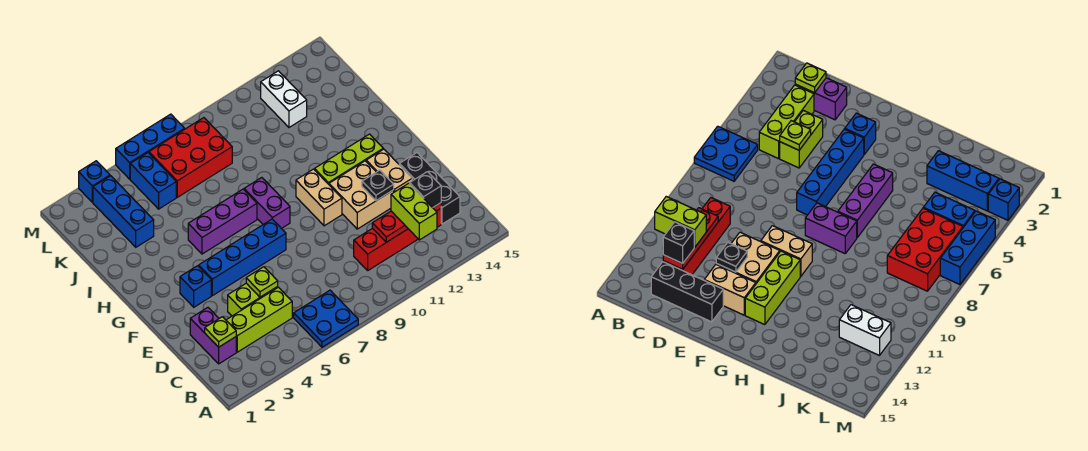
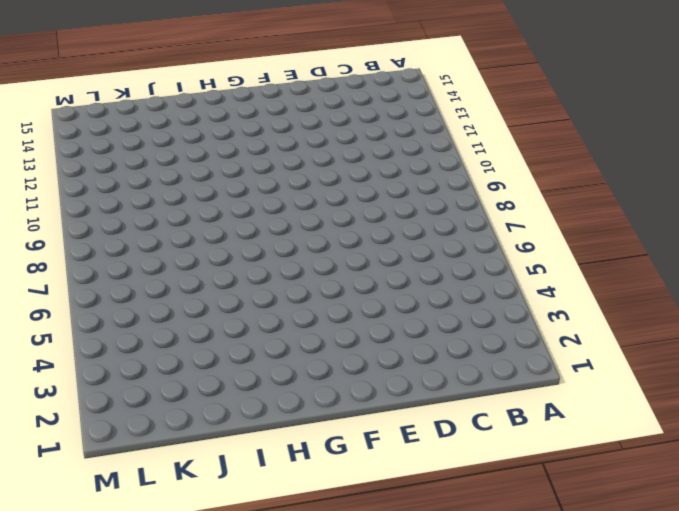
none -> blue plate A6:B7 level 1
none -> purple brick C2:D2 level 1
none -> lime brick C3:C5 level 1

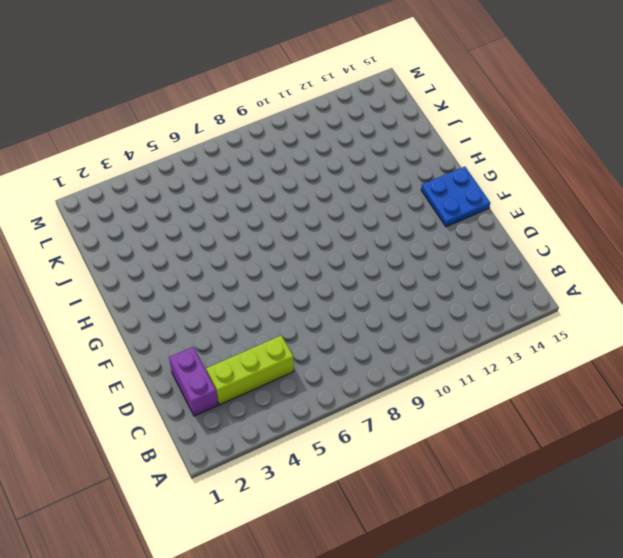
blue plate F14:G15 level 1 -> blue plate A6:B7 level 1
none -> red brick C10:C13 level 1
none -> black brick C14:E14 level 1
none -> lime brick D4:D5 level 1

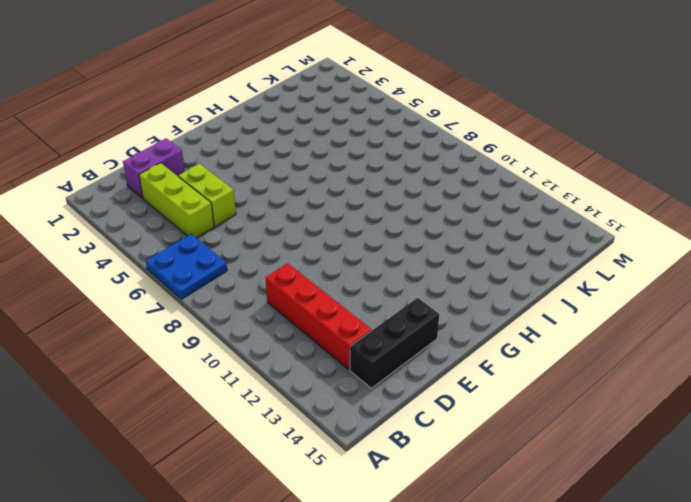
none -> tan brick E11:F12 level 1
none -> tan brick E13:F13 level 1
none -> blue brick F3 level 1

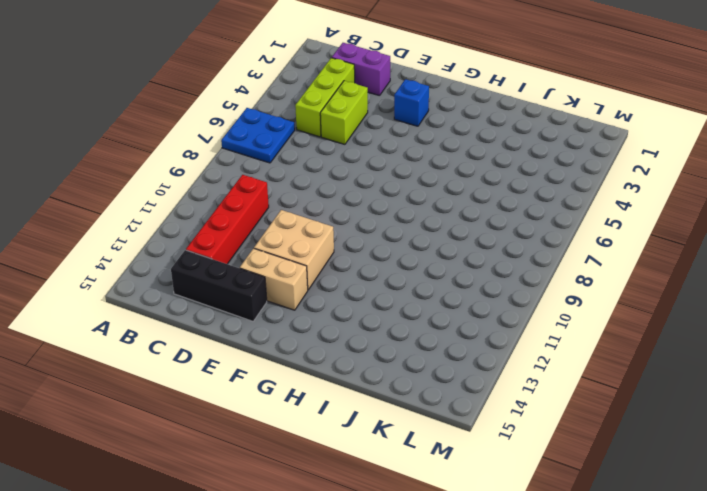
none -> blue brick F4:F7 level 1
none -> tan brick F10:G10 level 1
none -> purple brick G8:H8 level 1

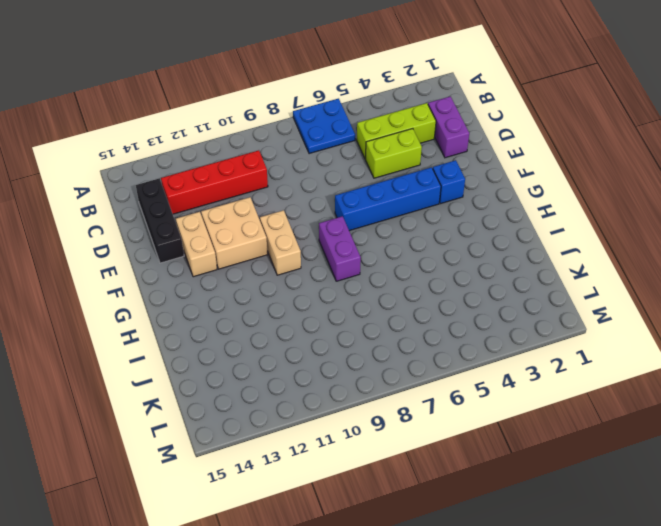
none -> lime brick G11:G13 level 1
none -> purple brick H5:H7 level 1
none -> blue brick J3:L3 level 1

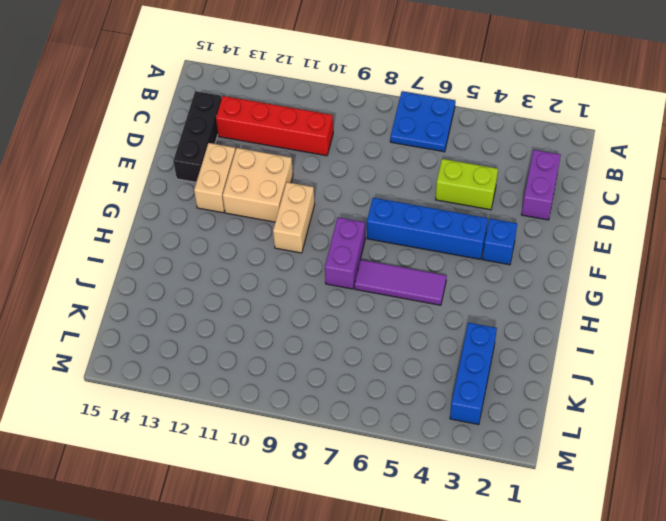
purple tile H5:H7 level 1 -> purple brick H5:H7 level 1
none -> lime brick C3:C5 level 1
none -> lime brick G11:G13 level 1
none -> blue brick K5:L5 level 1

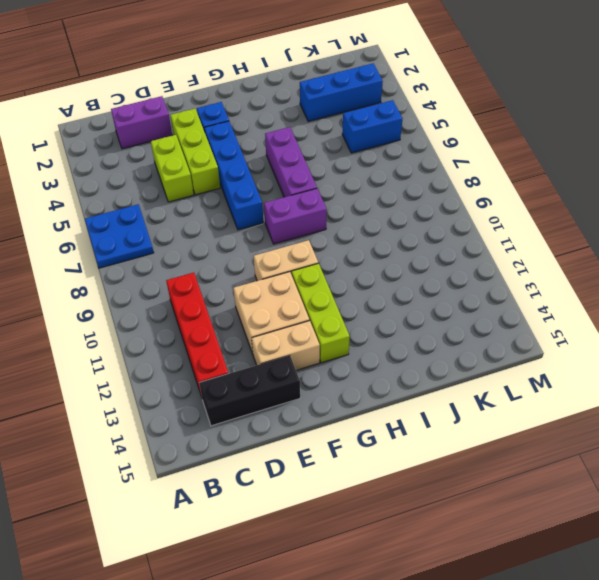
lime brick E3:E5 level 1 -> lime brick C3:C5 level 1
none -> red brick K6:L8 level 1
none -> white brick K12:L12 level 1
none -> blue brick M3 level 1

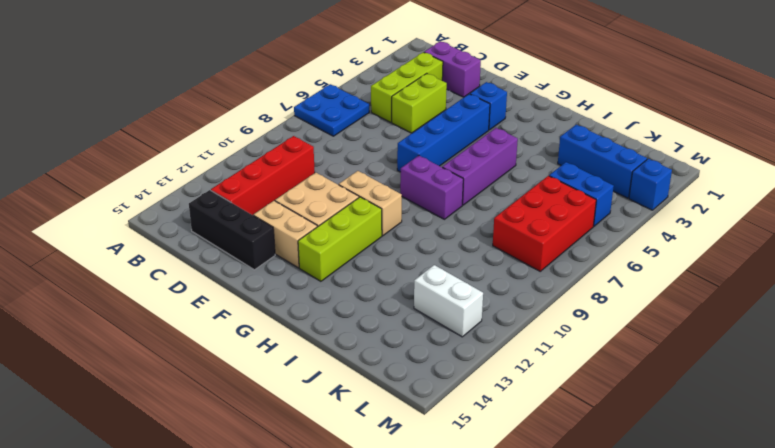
none -> blue brick M5:M7 level 1
none -> lime plate C2 level 2
none -> red plate C11:C13 level 2

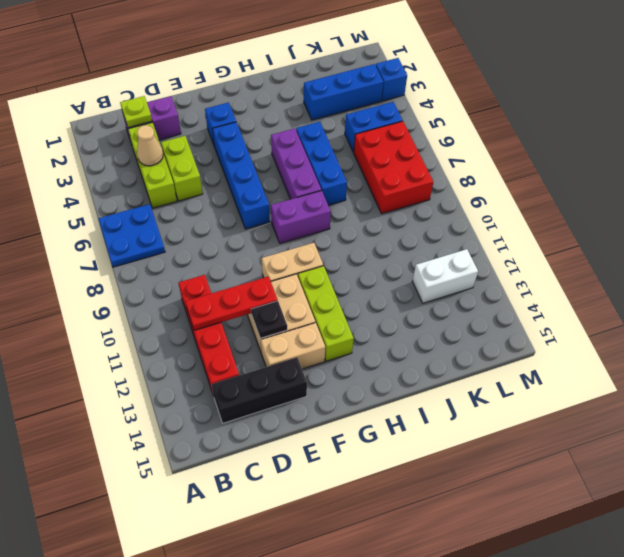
tan cone C4 level 2 -> none
red plate C11:E11 level 2 -> red plate C11:C13 level 2
blue brick I5:I7 level 1 -> blue brick M5:M7 level 1
none -> lime plate D5 level 2
none -> lime brick B12:C12 level 3
none -> black brick C13 level 3

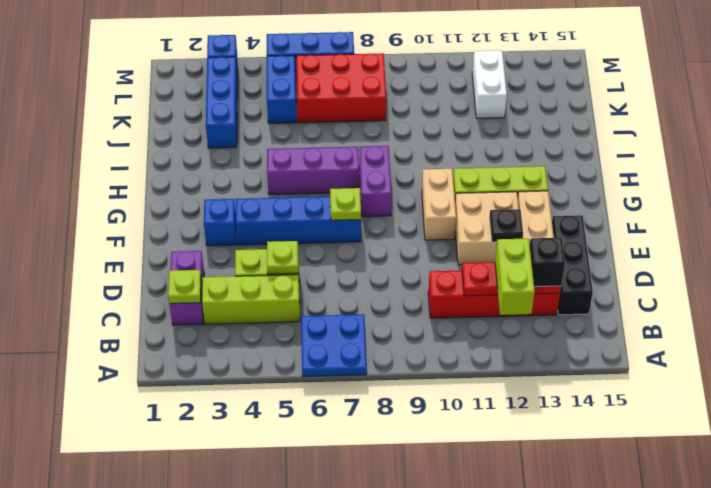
lime plate F7 level 2 -> none

